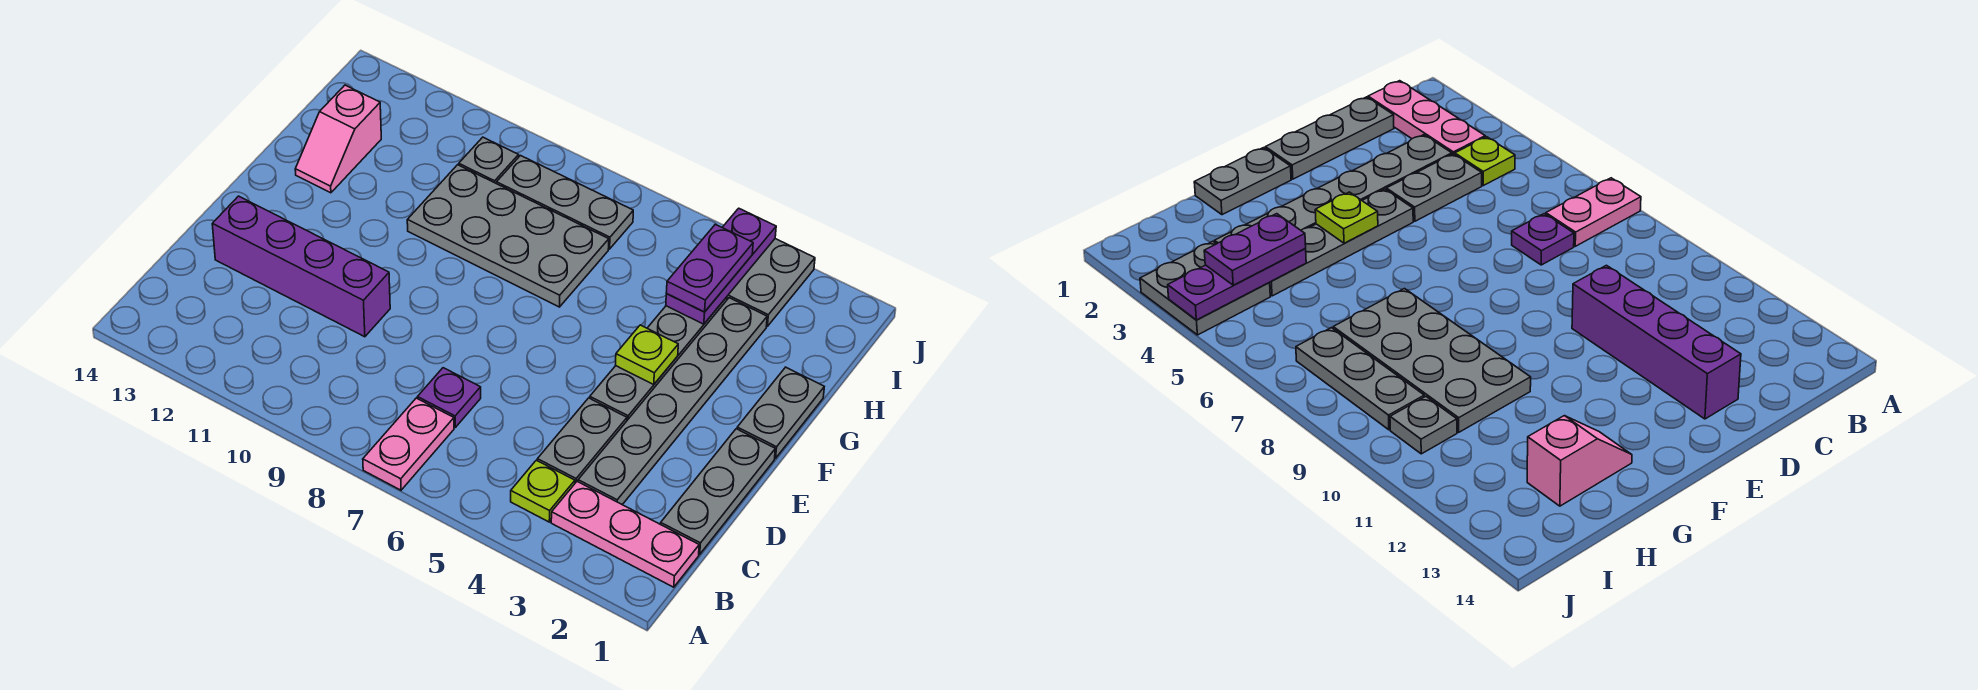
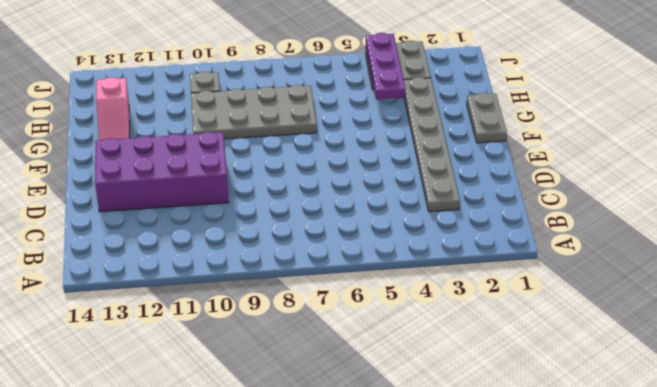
purple brick D10:E13 level 1 -> purple brick D10:D13 level 1
none -> pink plate A7:B7 level 1
none -> pink plate B1:B3 level 1
none -> lime plate B4 level 1

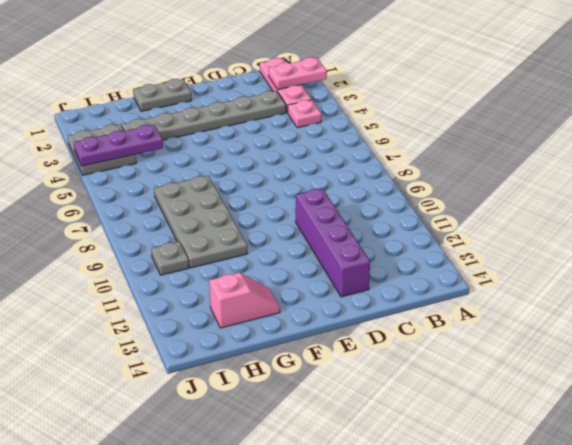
pink plate A2:B2 level 2 -> pink plate A7:B7 level 1
pink plate B4 level 1 -> lime plate B4 level 1
none -> grey plate C1:E1 level 1
none -> grey plate C4:D4 level 1
none -> purple plate C7 level 1

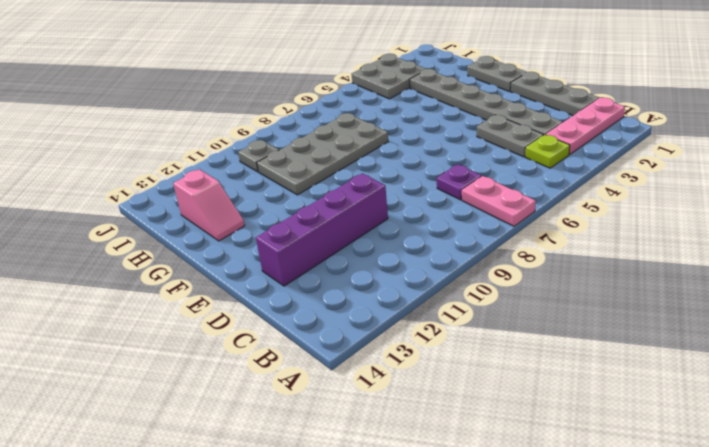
none -> grey plate E4:H4 level 1
none -> grey plate I7:I9 level 1
none -> lime plate F4 level 2

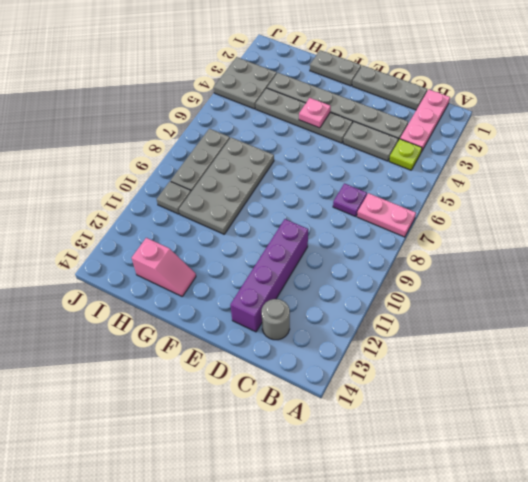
grey round brick C13 level 1 -> none
pink plate F4 level 2 -> lime plate F4 level 2
none -> purple plate H4:J4 level 2
none -> purple plate H4:I4 level 3

